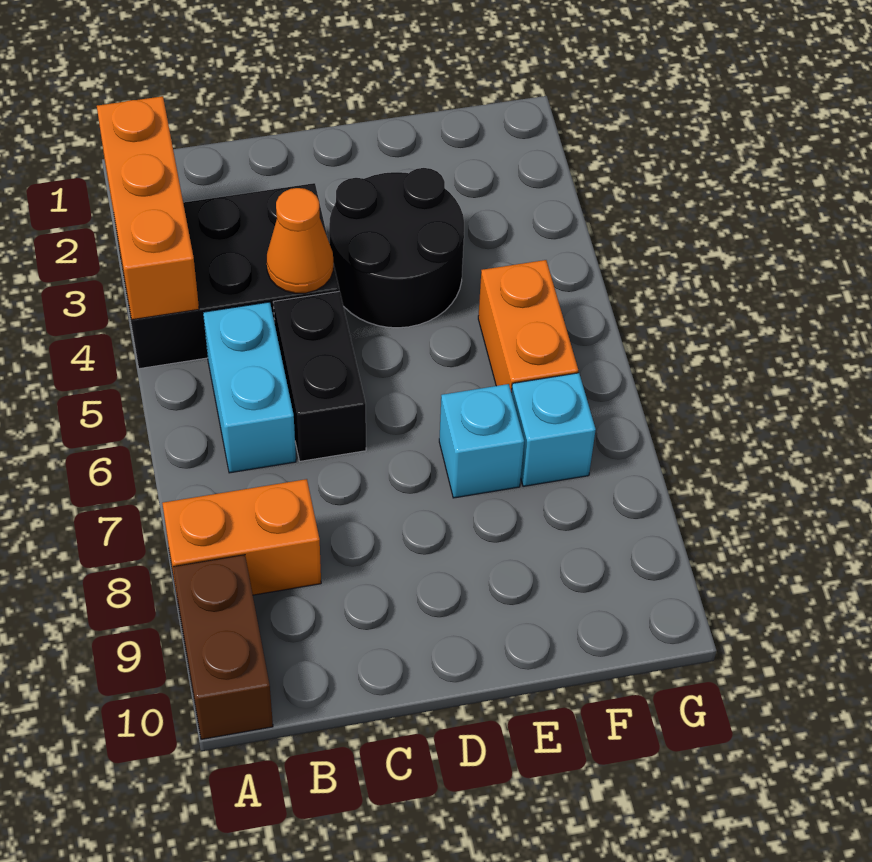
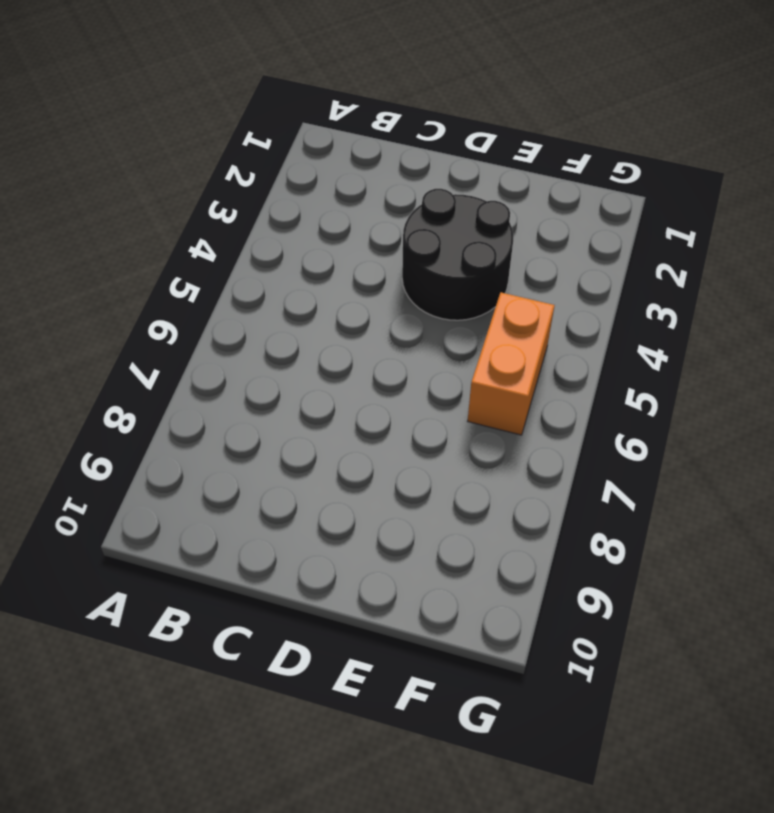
none -> black brick A3:C4 level 1
none -> orange brick A8:B8 level 1

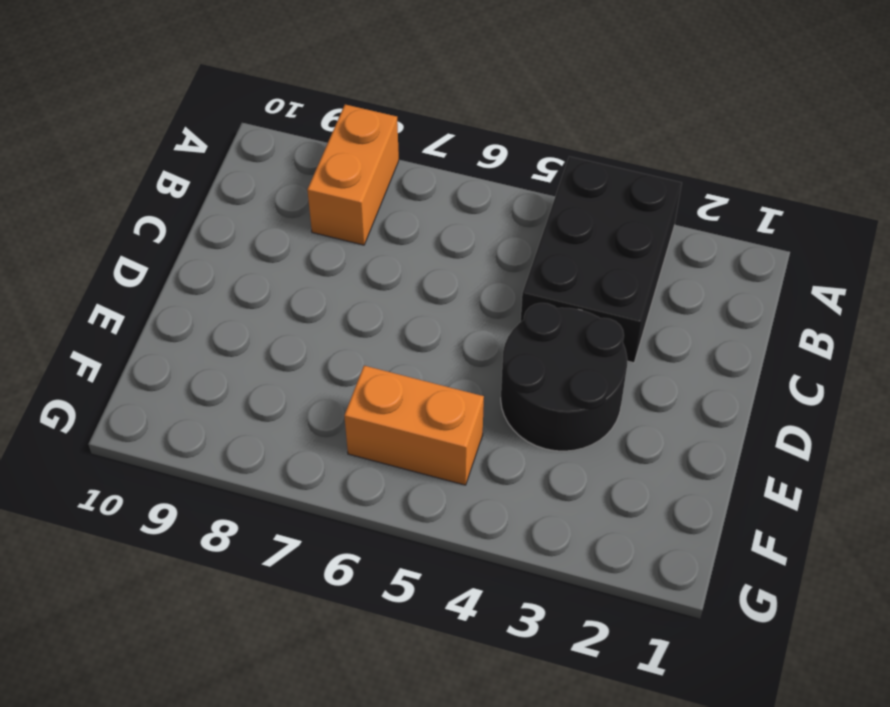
none -> brown brick A9:A10 level 1
none -> cyan brick B5:B6 level 1

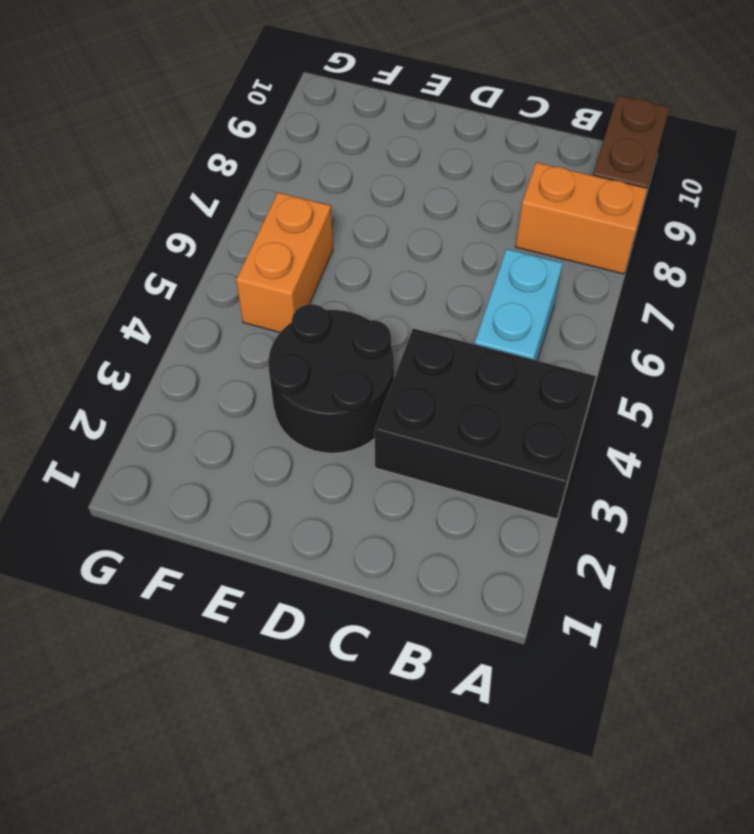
none -> black brick C5:C6 level 1
none -> cyan brick E7 level 1

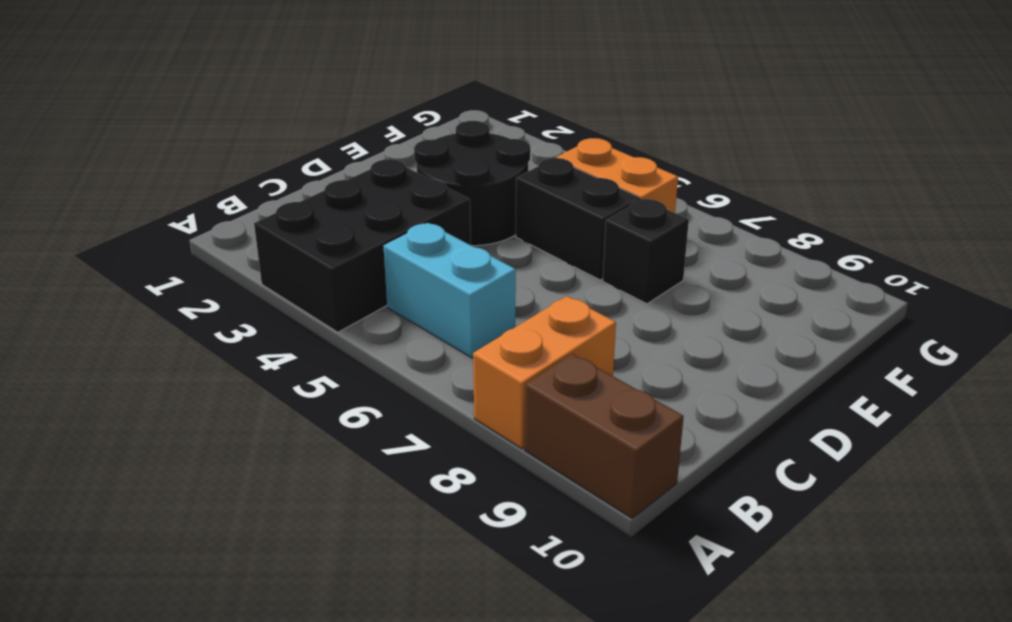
black brick E5:E6 level 1 -> black brick C5:C6 level 1
black brick E7 level 1 -> cyan brick E7 level 1
none -> cyan brick F7 level 1
none -> orange brick A2:A4 level 2

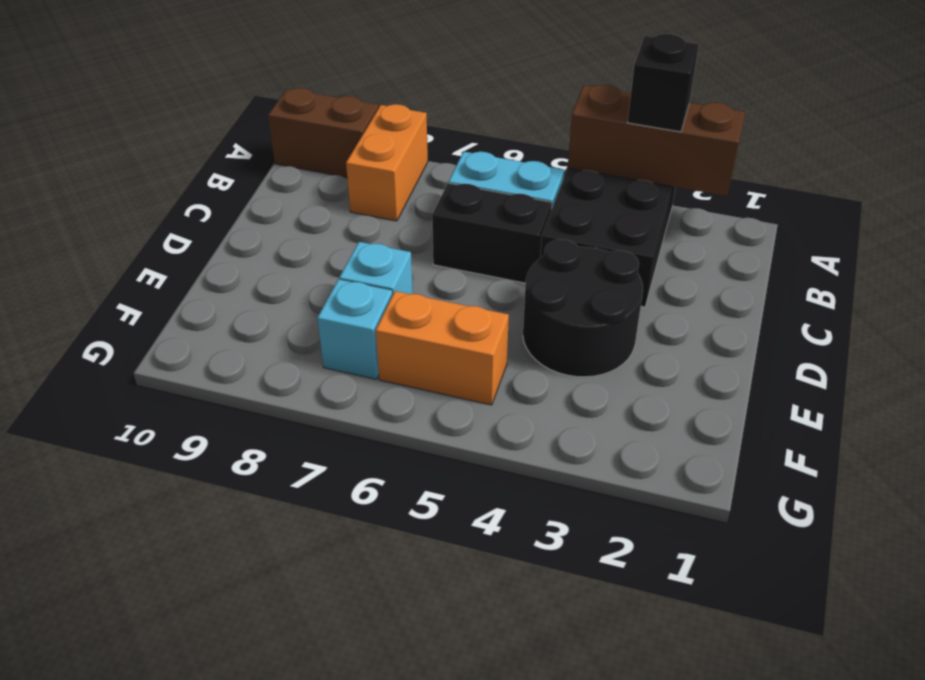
brown brick A2:A4 level 2 -> orange brick A2:A4 level 2
black brick A3 level 3 -> none
none -> orange cone C4 level 2

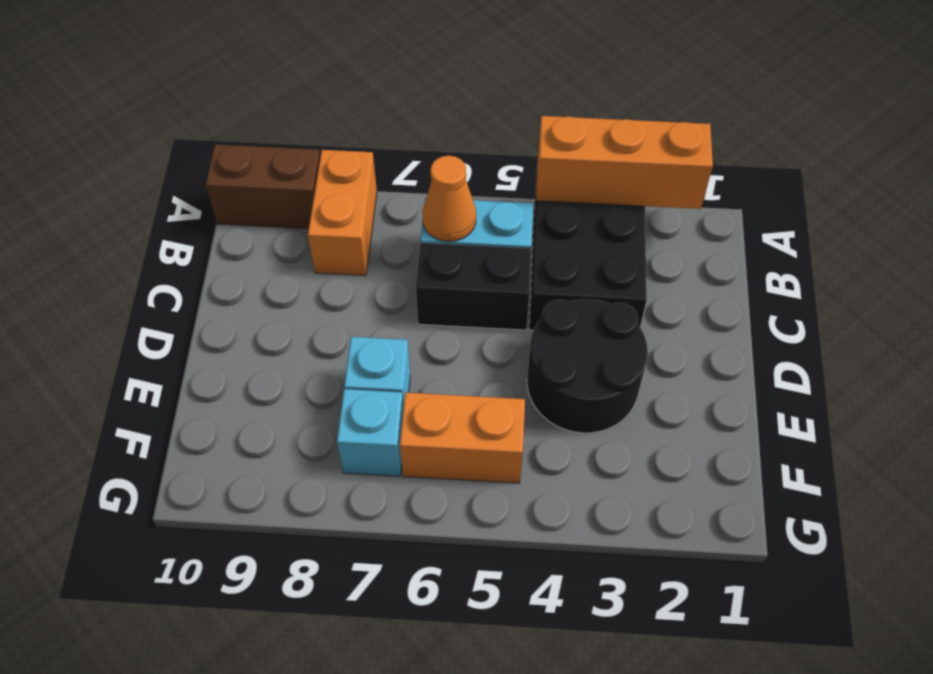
orange cone B6 level 2 -> orange cone C4 level 2

